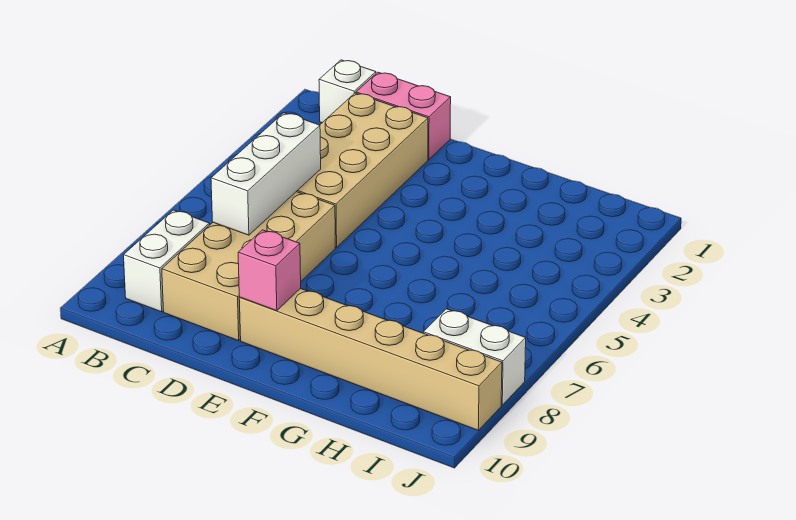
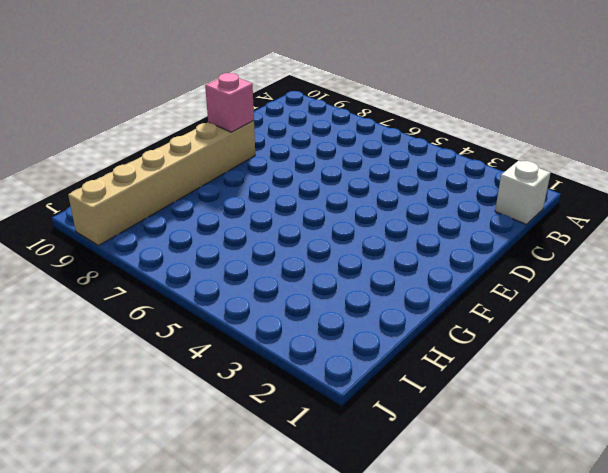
none -> white brick B8:B9 level 1
none -> pink brick C1:D1 level 1

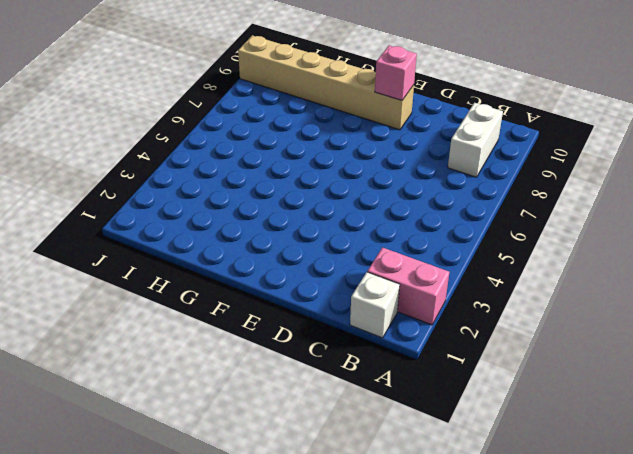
pink brick A2:B2 level 1 -> pink brick C1:D1 level 1
none -> tan brick C2:D5 level 1
none -> tan brick C6:D9 level 1

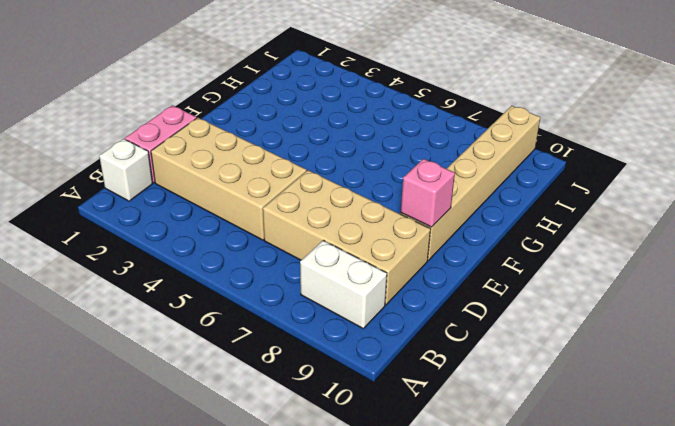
none -> white brick I8:J8 level 1
none -> white brick C5:C7 level 2

